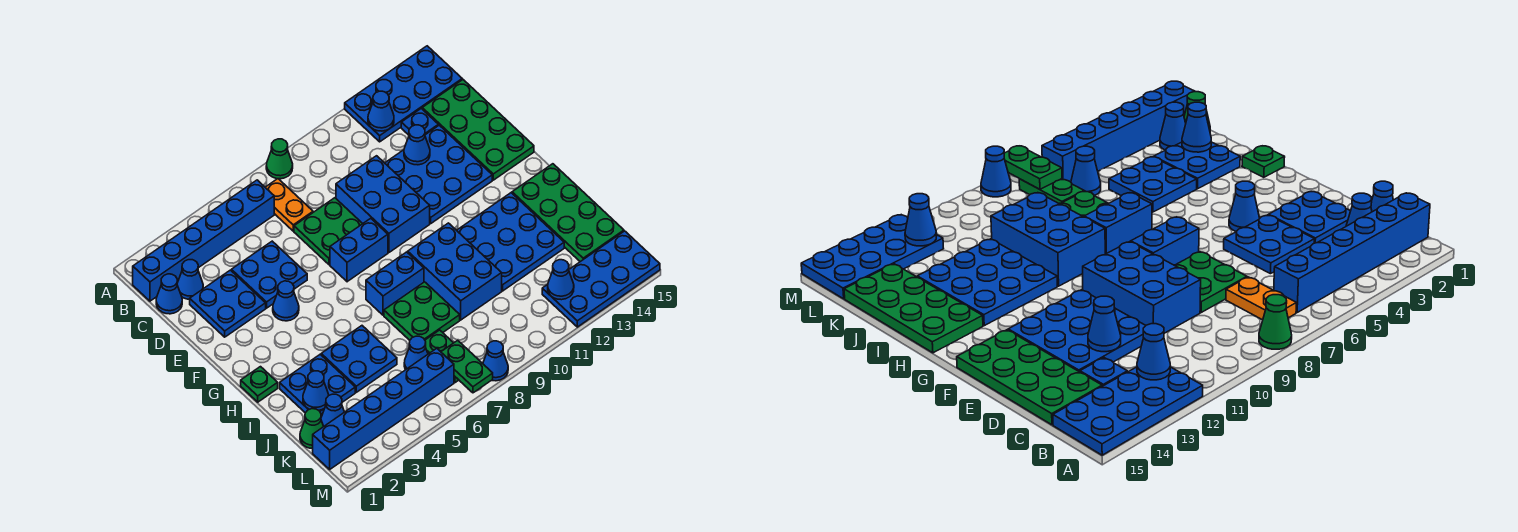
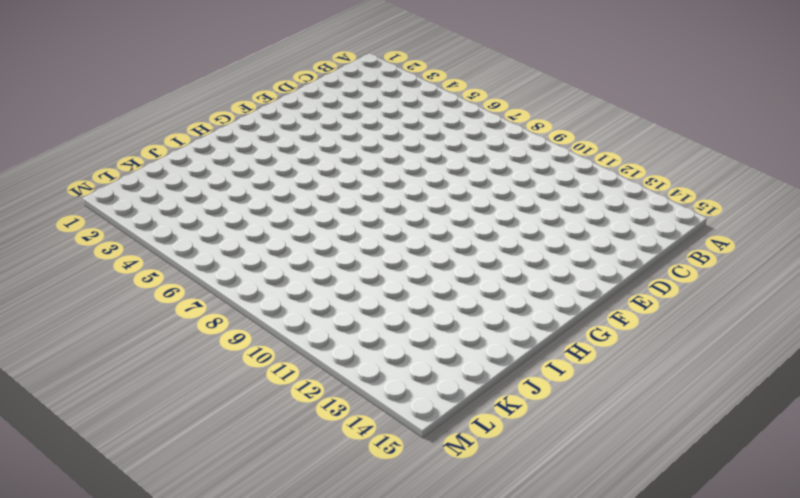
none -> green cone A8 level 1
none -> blue plate A12:B15 level 1
none -> blue brick B1:B6 level 1
none -> orange plate B7:C7 level 1

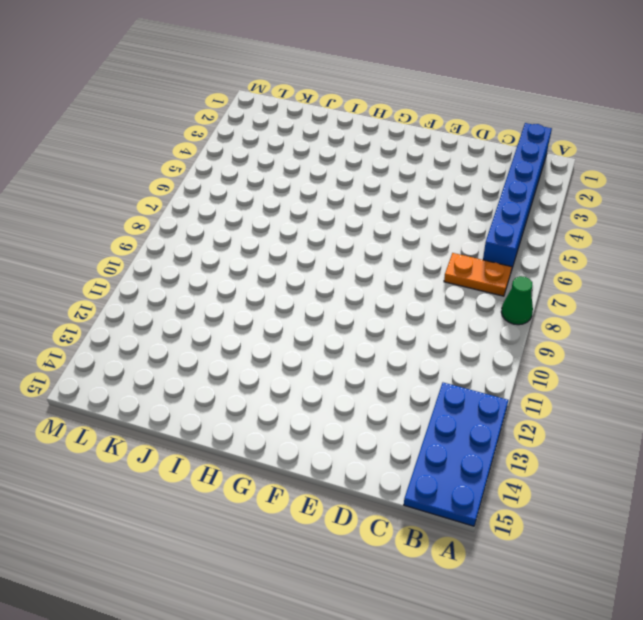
none -> blue cone C1 level 1
none -> blue cone C2 level 1
none -> blue plate C13 level 1
none -> green plate C14:F15 level 1

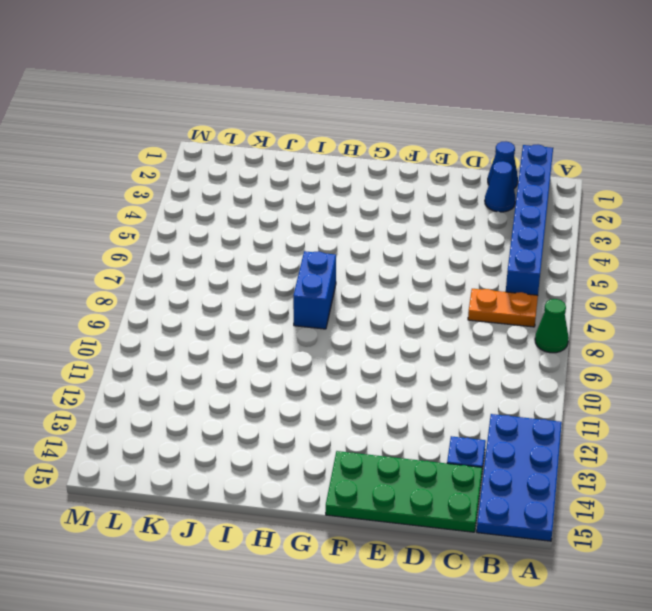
none -> blue plate D2:E3 level 1
none -> blue plate D4:E5 level 1
none -> green plate D7:E8 level 1
none -> blue brick D9:F10 level 1

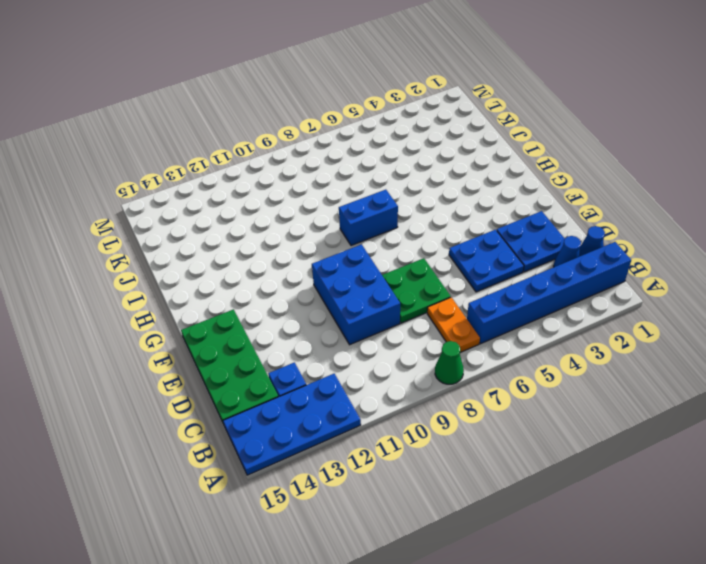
none -> blue plate D11:F13 level 1
none -> blue cone F4 level 1
none -> blue brick F7:F8 level 1
none -> green plate H1 level 1

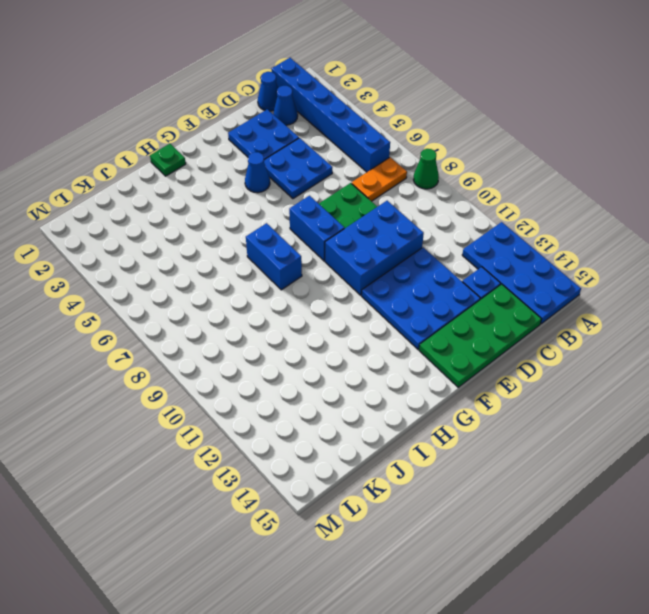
none -> blue brick H9:J10 level 1
none -> blue plate H11:J13 level 1
none -> green plate H14:K15 level 1
none -> blue plate I2:J3 level 1

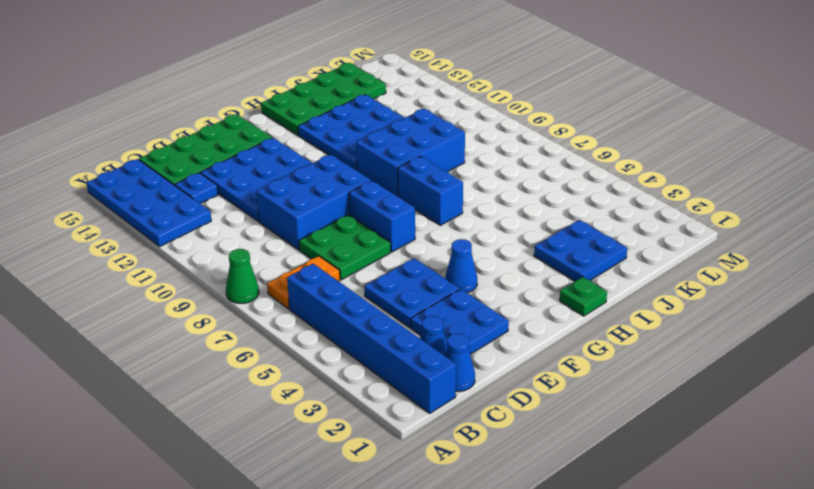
none -> blue plate I4:J5 level 1
none -> green plate I7:J8 level 1
none -> green cone K1 level 1
none -> blue cone K2 level 1

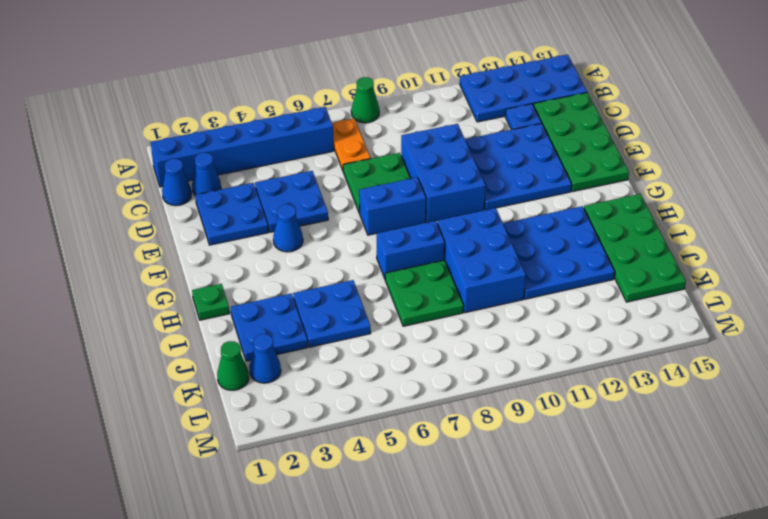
none -> blue cone K6 level 1
none -> green plate K7:L7 level 1
none -> blue brick L1:L6 level 1
none -> blue plate L12:M15 level 1

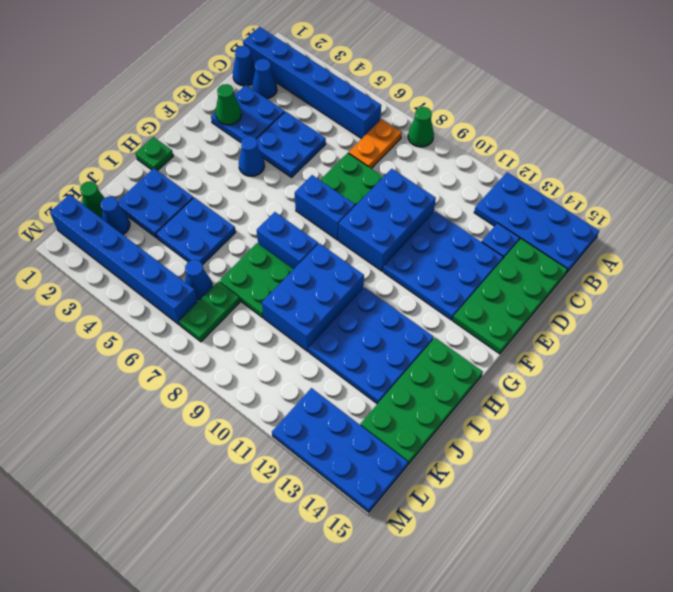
green cone E2 level 2 -> none
none -> blue cone M8 level 1
none -> blue cone B12 level 2
none -> blue cone D12 level 2
none -> blue cone J2 level 2

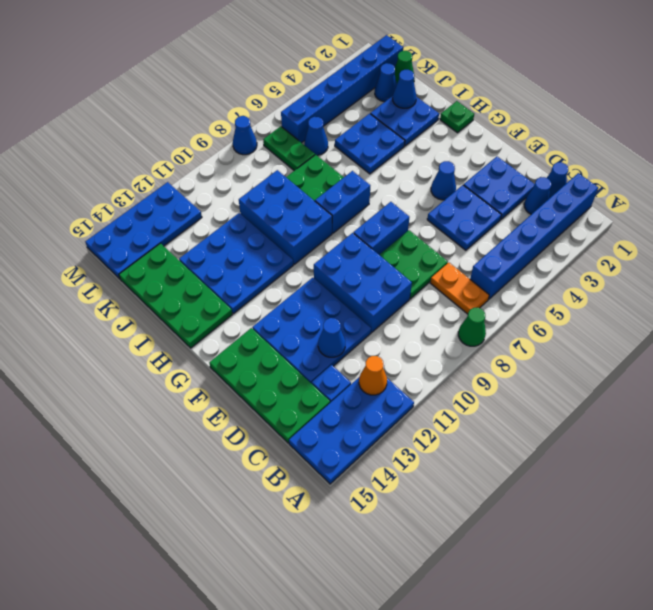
orange cone B12 level 2 -> blue cone B12 level 2
none -> green plate L7:M7 level 2
none -> blue cone L12 level 2

